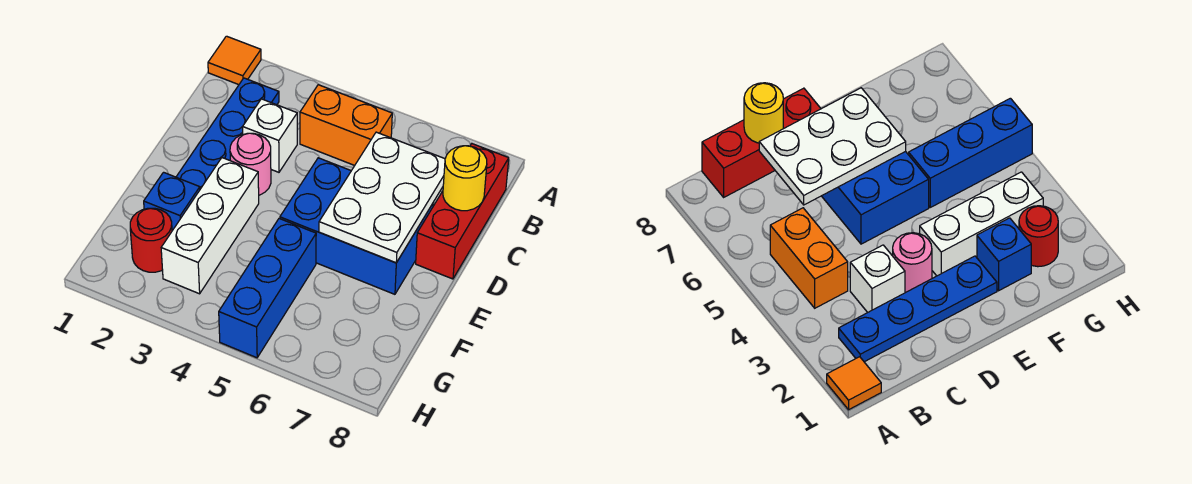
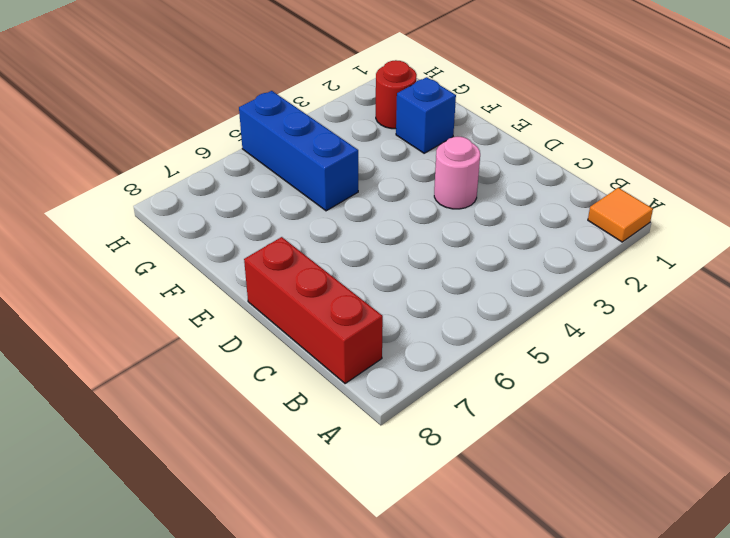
none -> blue plate B2:E2 level 1
none -> orange brick B4:B5 level 1
none -> white brick C3 level 1

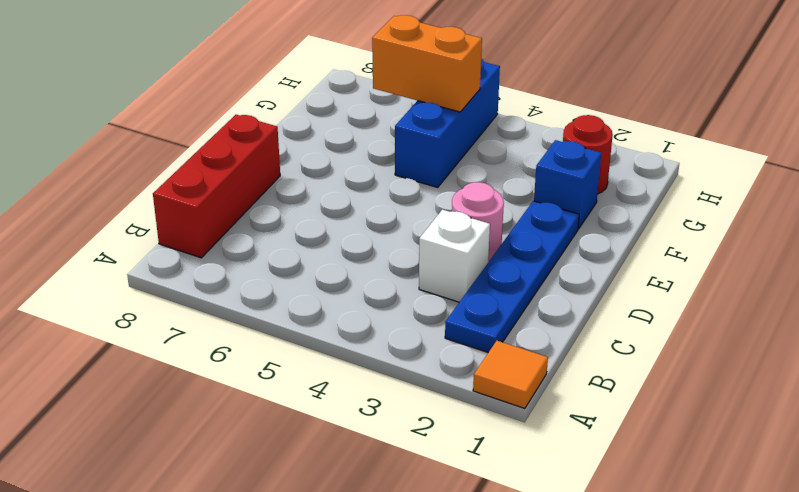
orange brick G5:G6 level 2 -> orange brick B4:B5 level 1
none -> blue brick D5:E7 level 1
none -> white brick E3:G3 level 1
none -> white plate C6:E7 level 2

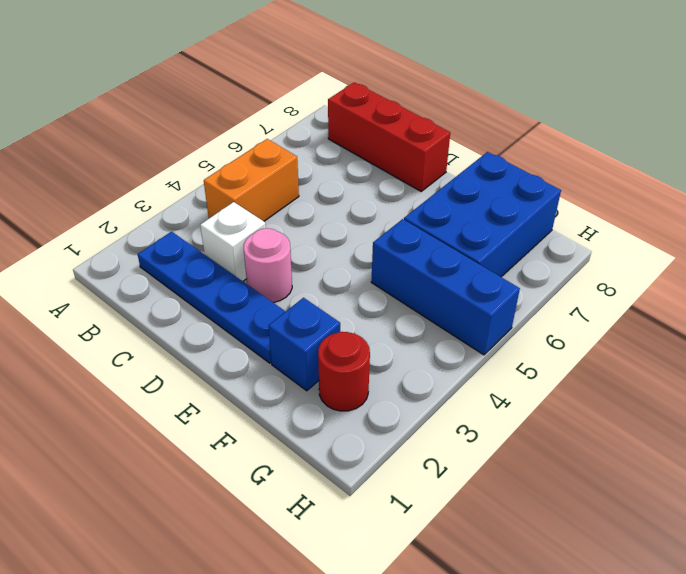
blue brick F6:G8 level 1 -> blue brick D5:E7 level 1
none -> orange tile A1 level 1
none -> white brick E3:G3 level 1
none -> white plate C6:E7 level 2

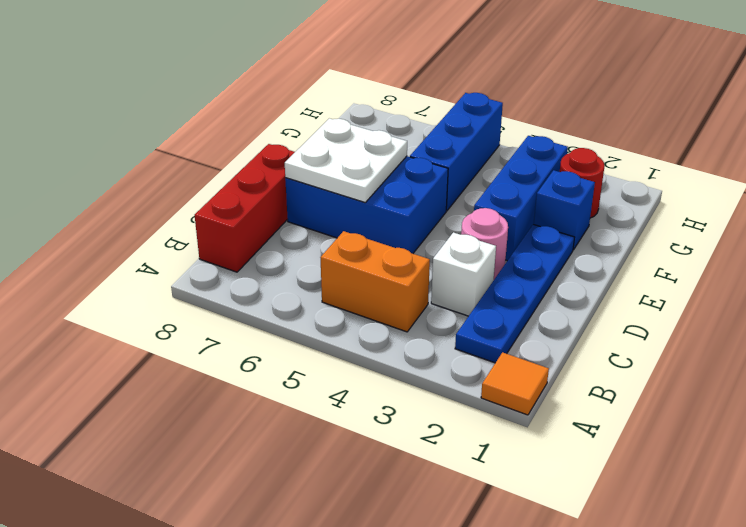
white plate D6:E7 level 2 -> white plate C6:E7 level 2
blue brick E3:G3 level 1 -> white brick E3:G3 level 1
none -> yellow round brick C8 level 2

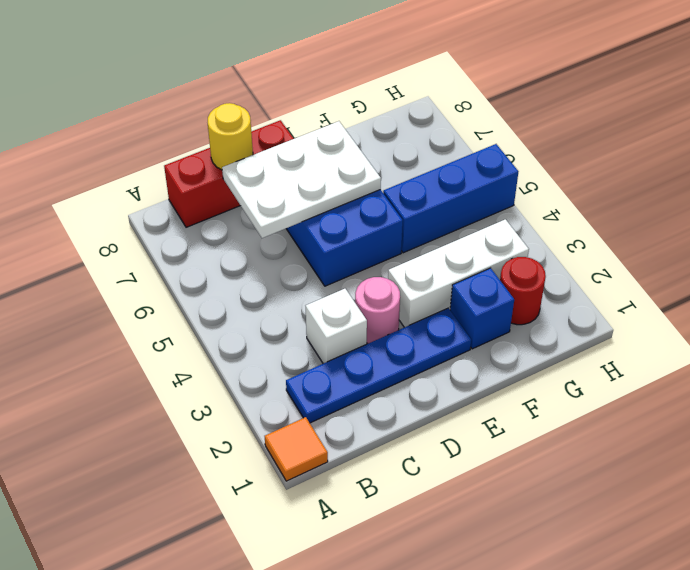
none -> orange brick B4:B5 level 1

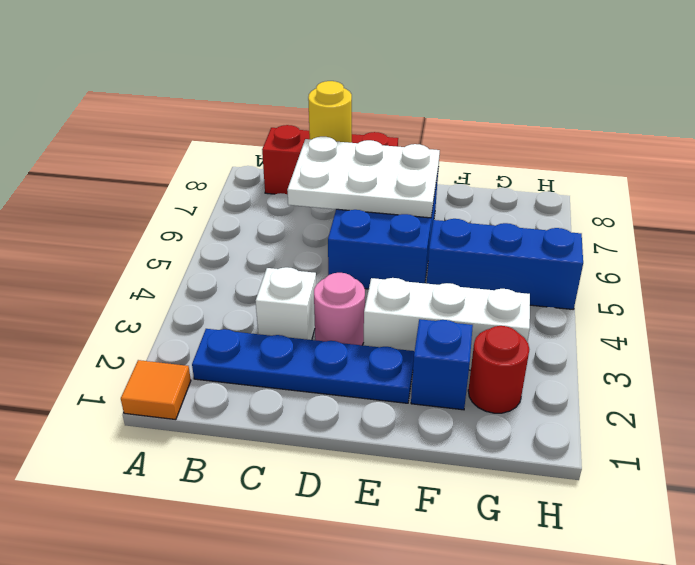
none -> orange brick B4:B5 level 1

